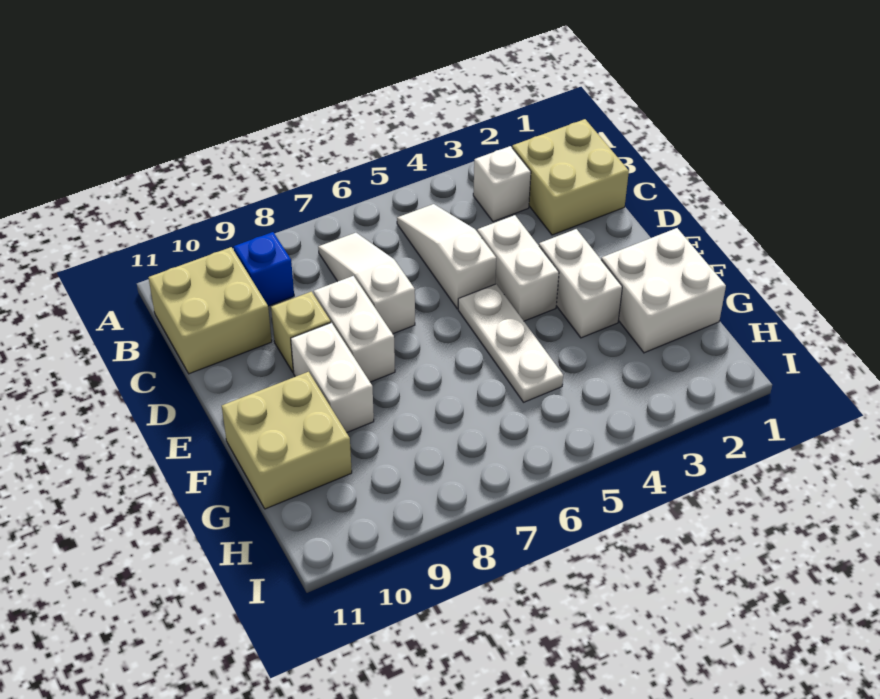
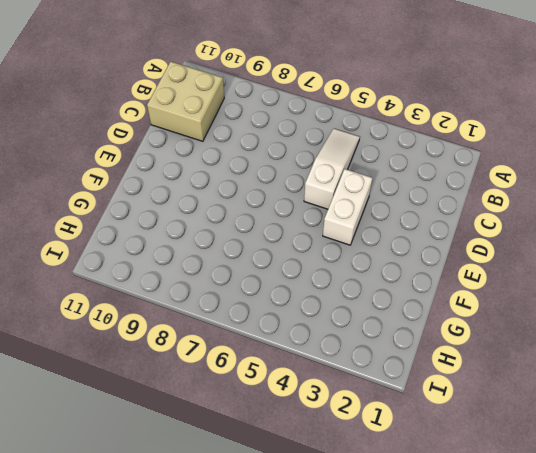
none -> tan brick B1:C2 level 1
none -> white brick B3 level 1
none -> white slope B7:D7 level 1 top D

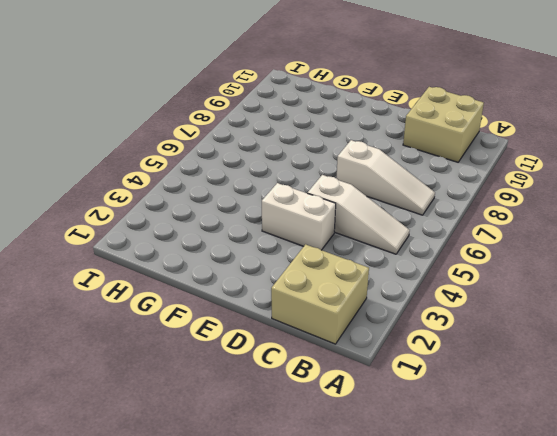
none -> white brick B3 level 1
none -> blue brick B9 level 1
none -> white brick D8:E8 level 1

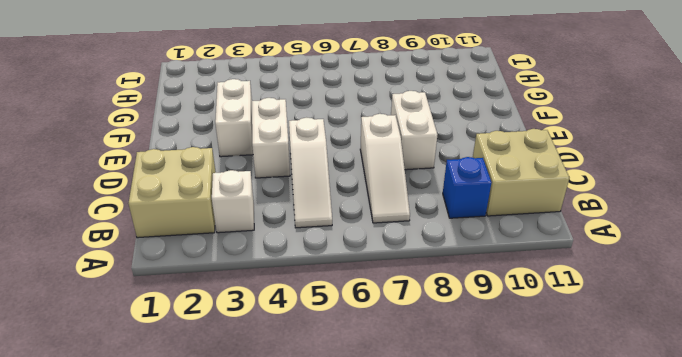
none -> tan brick D9 level 1
none -> white plate E5:G5 level 1
none -> white brick E9:F9 level 1

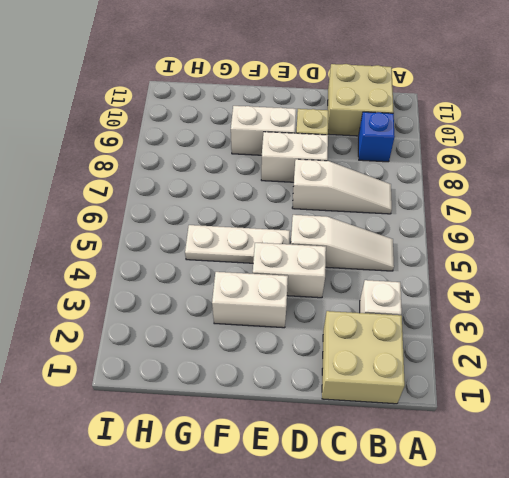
none -> white brick F1:G2 level 1
none -> tan brick F10:G11 level 1

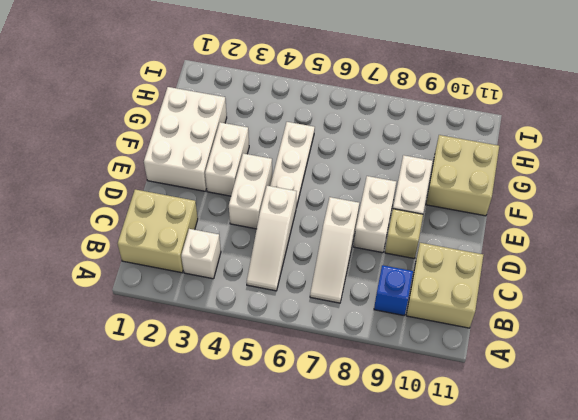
white brick E1:G2 level 1 -> white brick F1:G2 level 1

